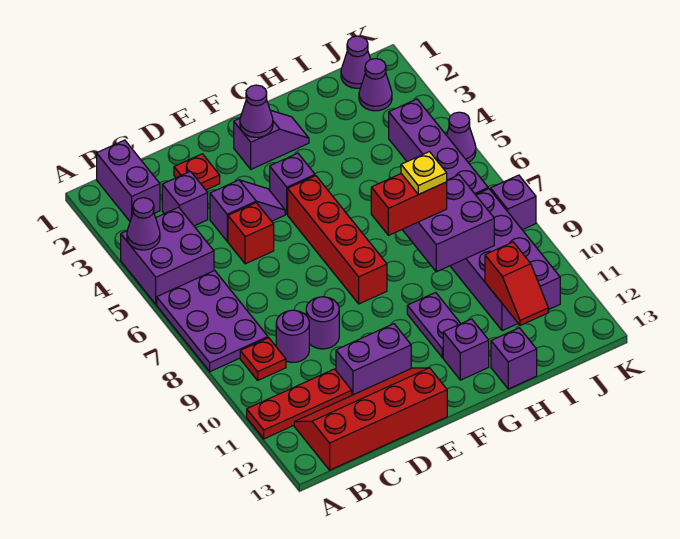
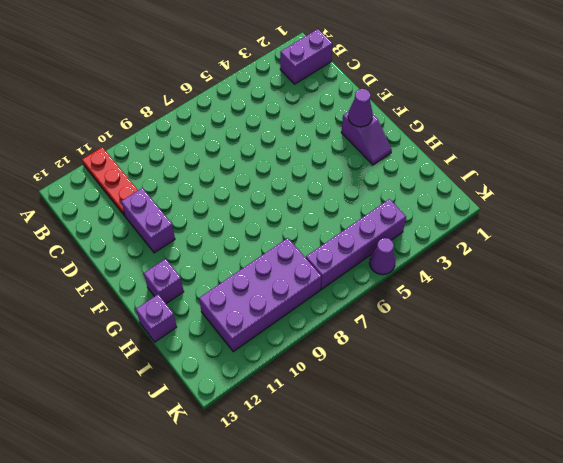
none -> purple brick A4:B5 level 1
none -> purple plate A6:B8 level 1
none -> red plate B9 level 1
none -> red slope B12:E13 level 1 top 13

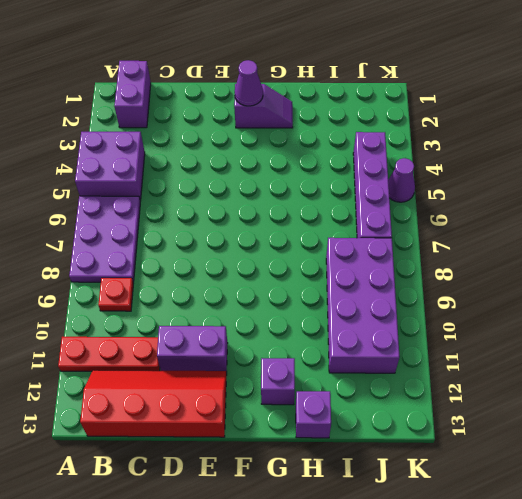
none -> purple brick C3 level 1
none -> purple round brick C9 level 1
none -> red plate D2 level 1
none -> purple slope D4:E4 level 1 top D

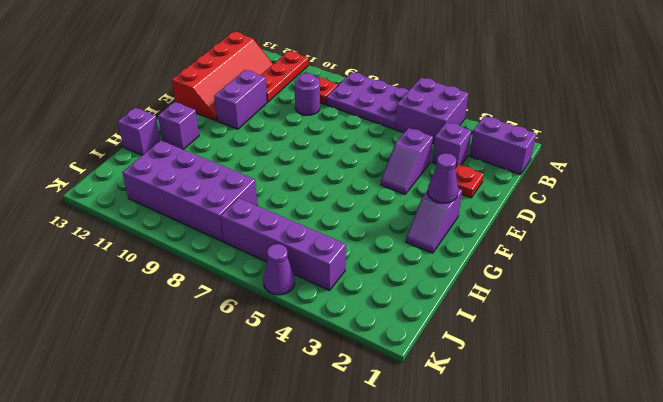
none -> red brick D5 level 1
none -> purple round brick D9 level 1
none -> purple brick F4 level 1
none -> red brick F5:F8 level 1

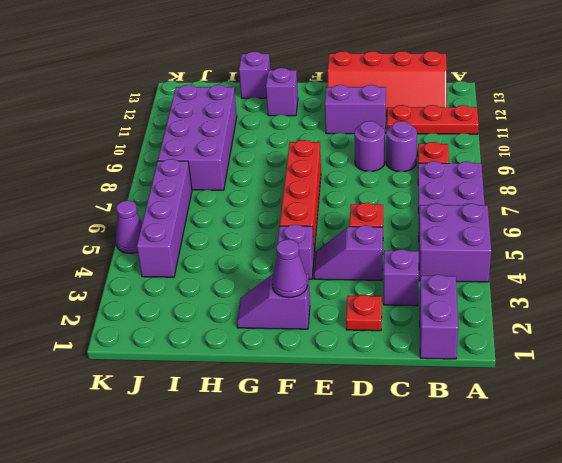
none -> purple plate G10:G11 level 1
none -> purple cone J1 level 1
none -> purple cone J2 level 1
none -> purple brick K8 level 1

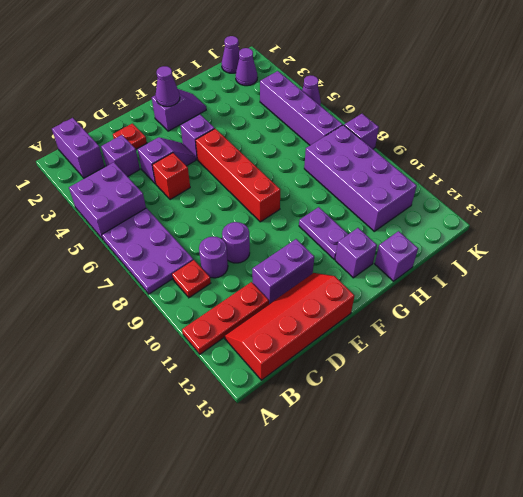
none -> purple cone A4 level 2
none -> purple brick H8:I9 level 2
none -> red slope I11:I12 level 2 top 11
none -> red brick G8:H8 level 3

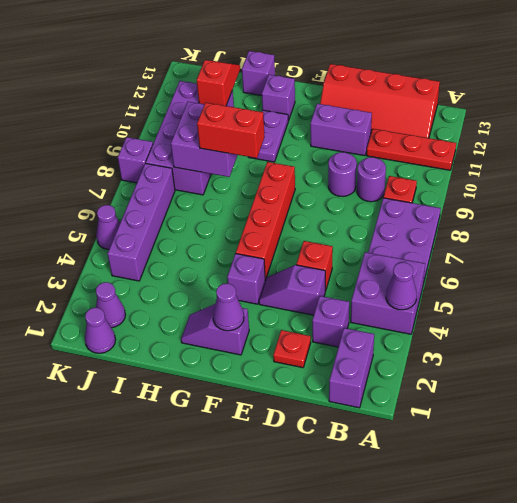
none -> yellow plate H8 level 4

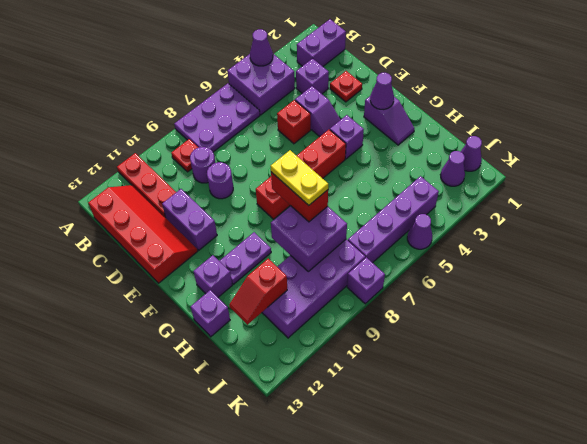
yellow plate G8:H8 level 4 -> yellow plate H8 level 4

